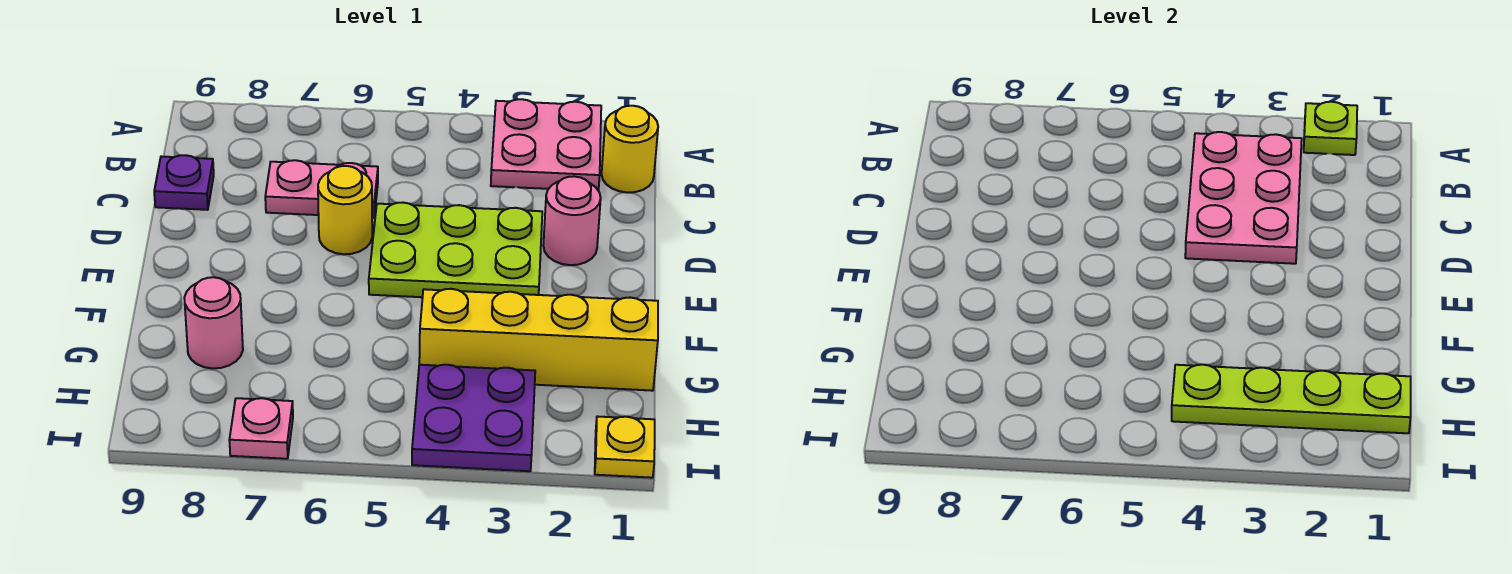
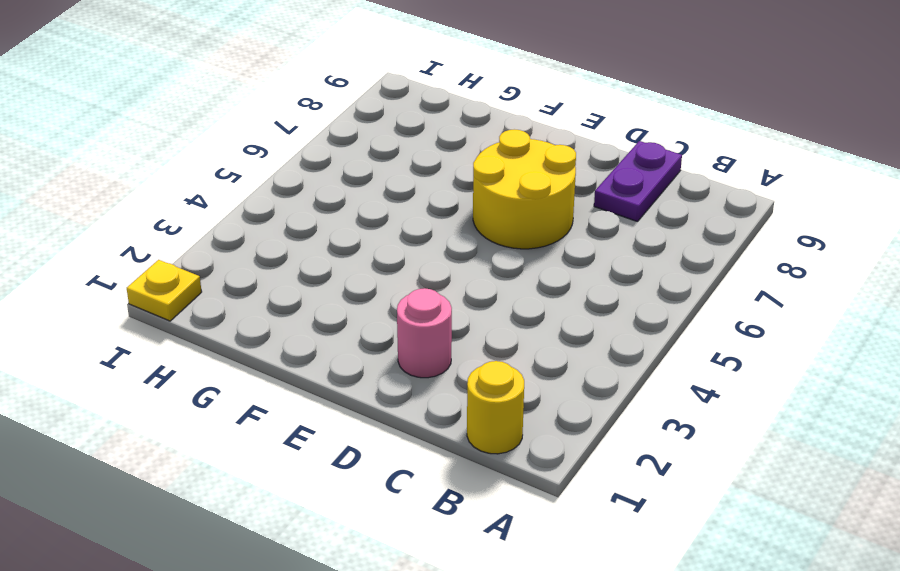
purple plate C8:C9 level 1 -> purple plate C9 level 1
yellow round brick D6:E7 level 1 -> yellow round brick D6 level 1
none -> pink plate A2:B3 level 1
none -> pink plate C6:C7 level 1
none -> lime plate D3:E5 level 1

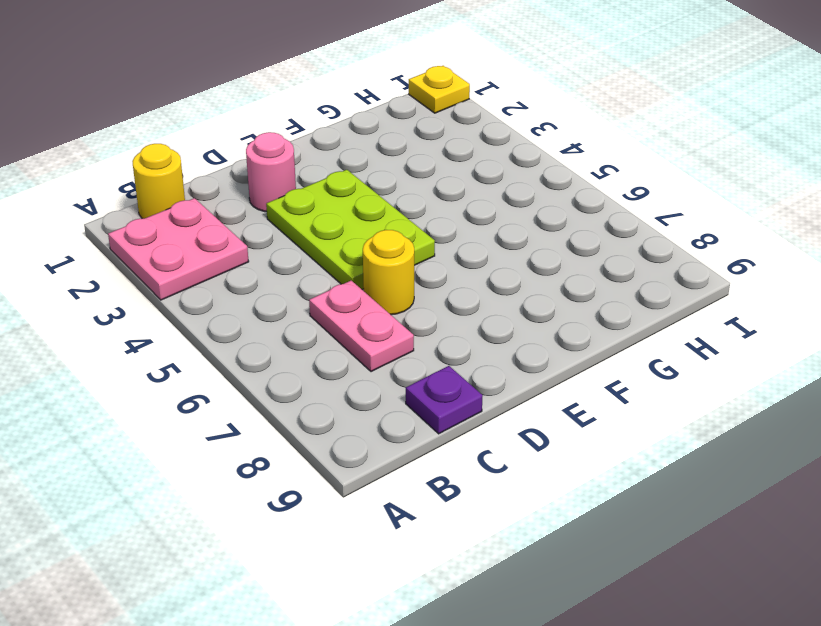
none -> yellow brick G1:G4 level 1
none -> pink round brick G8 level 1
none -> purple plate H3:I4 level 1

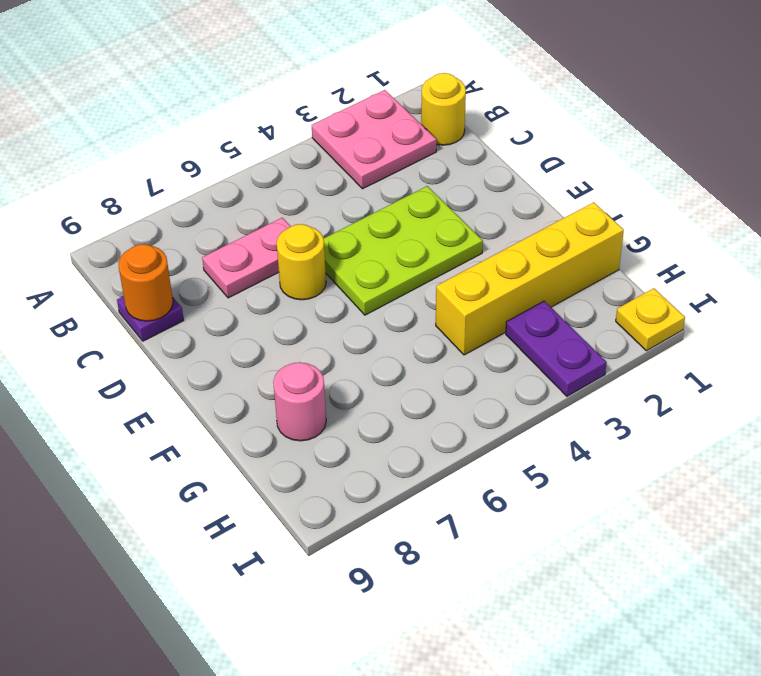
orange round brick C9 level 2 -> none
purple plate H3:I3 level 1 -> purple plate H3:I4 level 1
none -> pink round brick D2 level 1
none -> pink plate I7 level 1
none -> lime plate A2 level 2

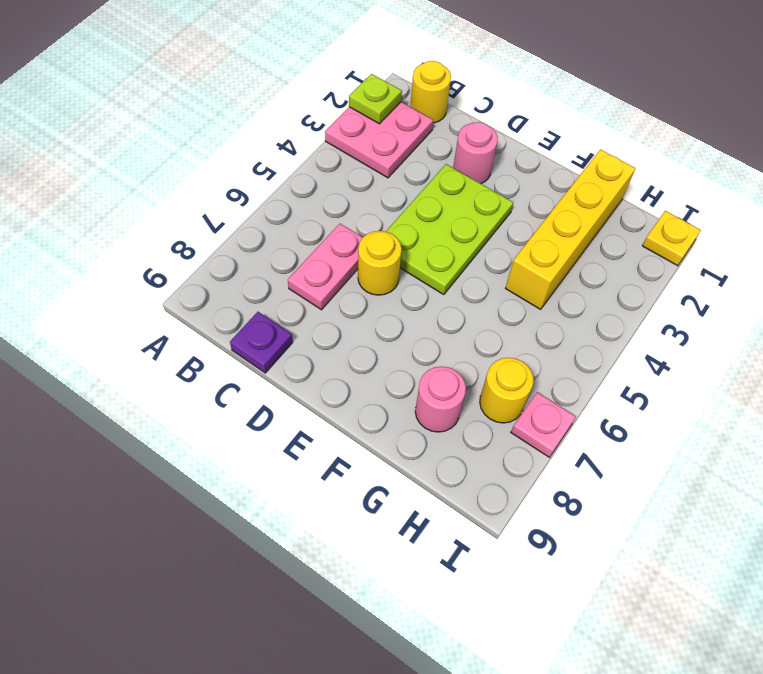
yellow round brick H7 level 1 -> none
none -> purple plate H3:I4 level 1
none -> pink plate B3:D4 level 2
none -> lime plate H1:H4 level 2

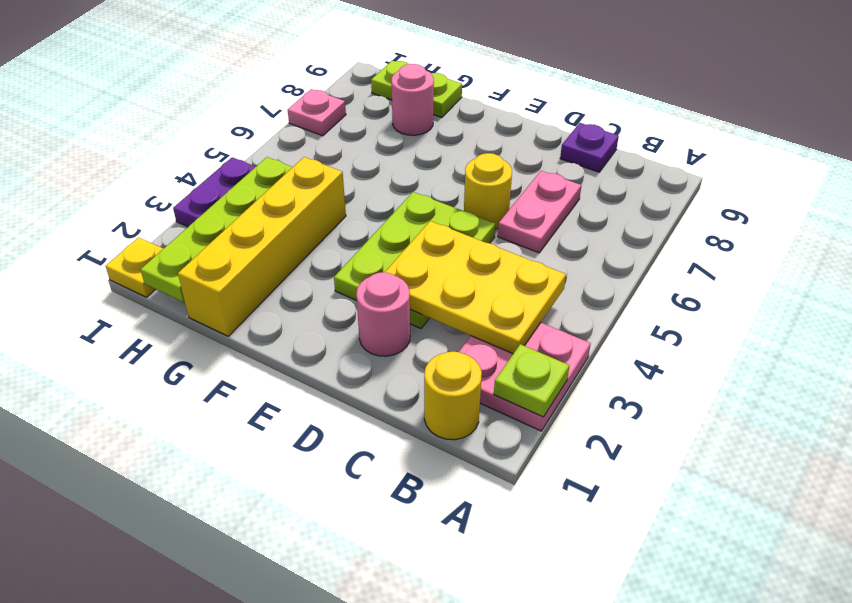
yellow plate B3:D4 level 2 -> pink plate B3:D4 level 2
lime plate G9:H9 level 1 -> none

